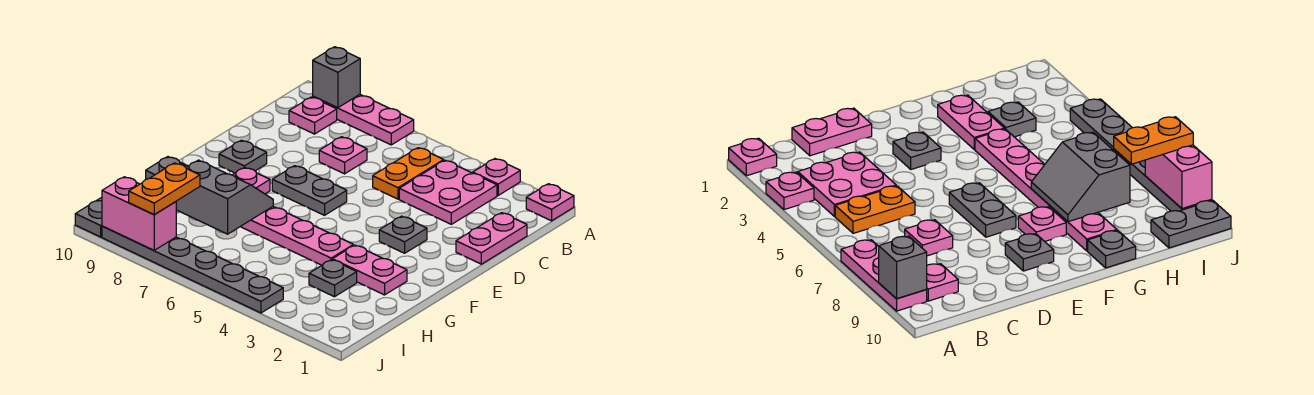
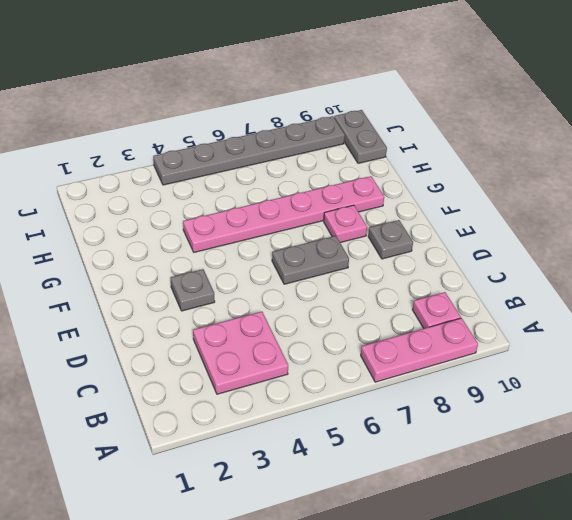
none -> pink plate A1 level 1
none -> pink plate A3 level 1
none -> orange plate B5:C5 level 1

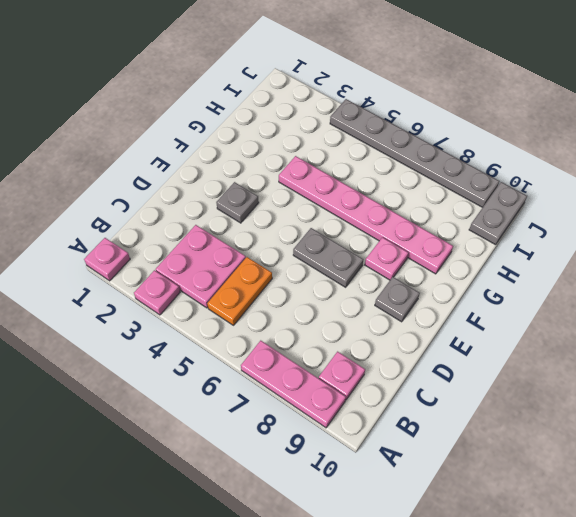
none -> pink plate C1:D1 level 1
none -> pink plate C7 level 1
none -> pink plate G2:G3 level 1

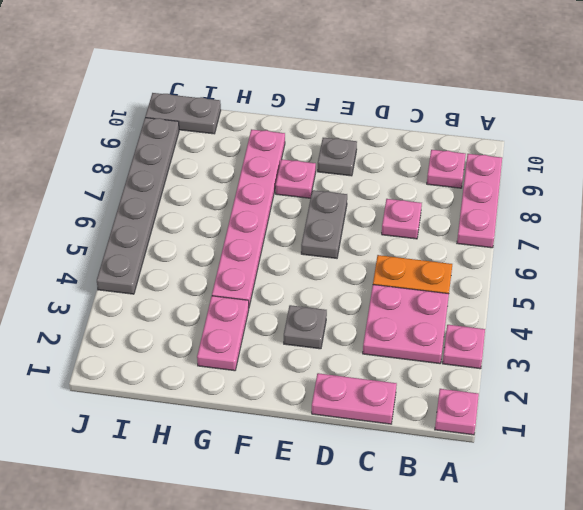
none -> grey plate G10 level 1
none -> grey plate H3 level 1
none -> grey brick A9 level 2

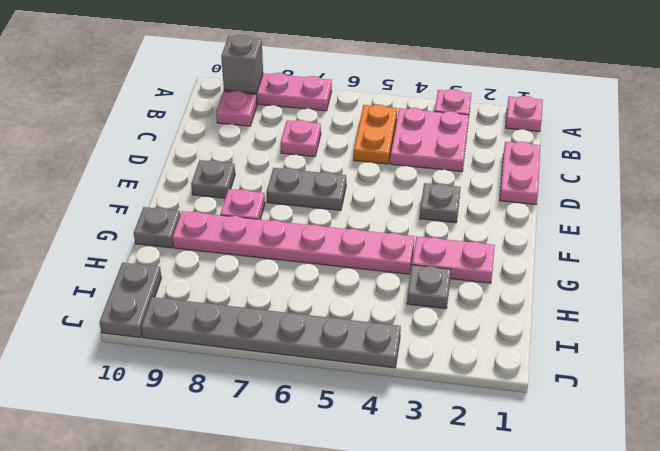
none -> grey slope G7:H8 level 2 top H
none -> pink brick J8:J9 level 2
none -> orange plate I8:J8 level 3

